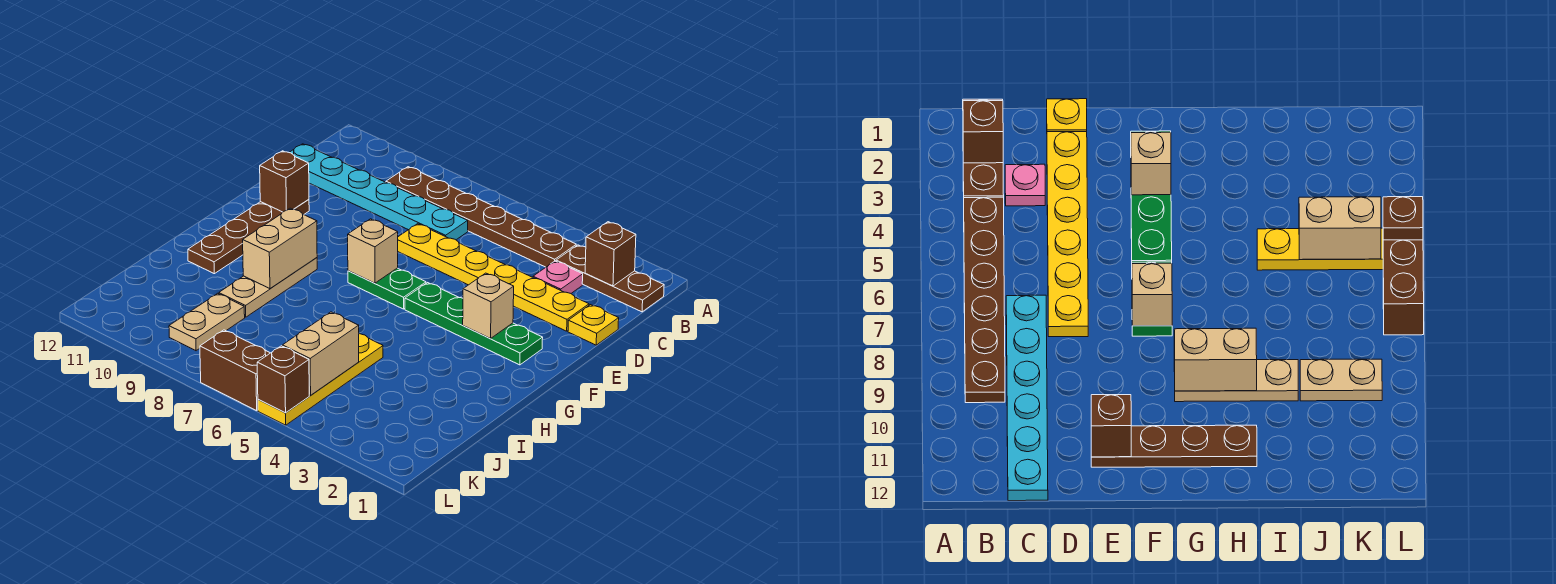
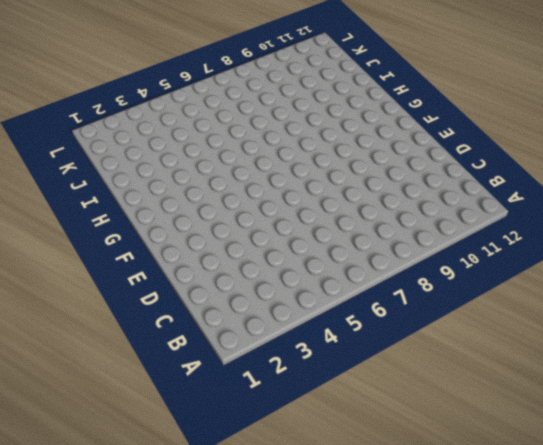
none -> brown plate B1:B3 level 1
none -> brown plate B4:B9 level 1
none -> pink plate C3 level 1

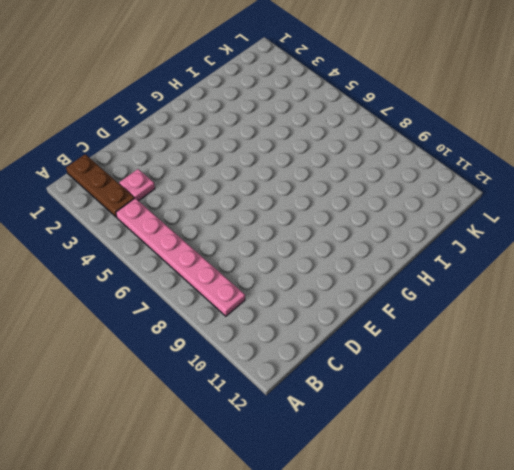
pink plate B4:B9 level 1 -> brown plate B4:B9 level 1
none -> cyan plate C7:C12 level 1
none -> yellow plate D1 level 1
none -> yellow plate D2:D7 level 1

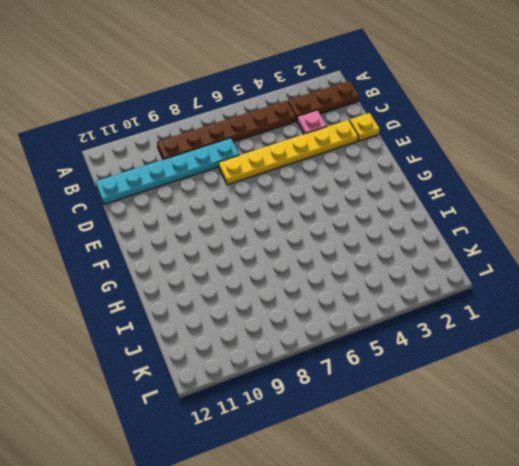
none -> brown plate E11:H11 level 1
none -> green plate F2:F5 level 1
none -> green plate F6:F7 level 1

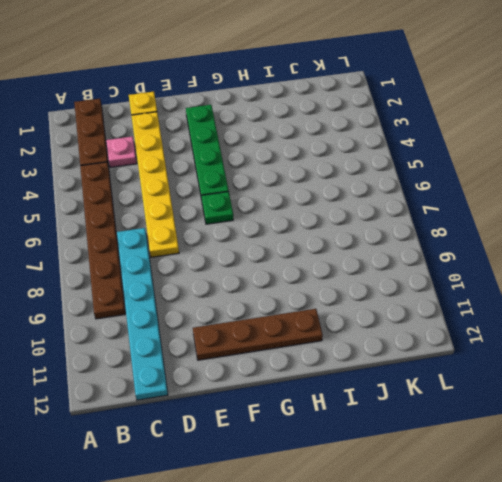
green plate F6 level 1 -> green plate F6:F7 level 1
none -> tan plate G9:I9 level 1
none -> yellow plate I5:L5 level 1
none -> tan plate J9:K9 level 1

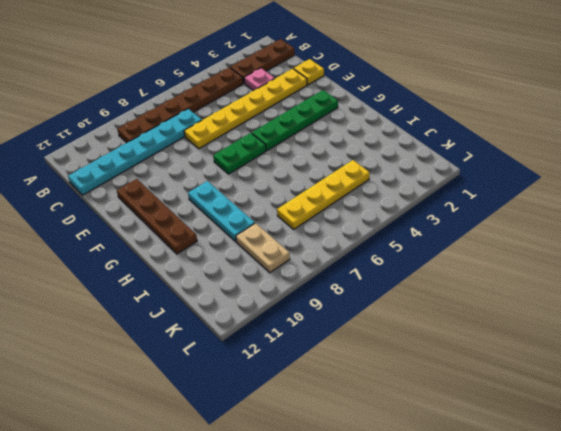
cyan plate G9:I9 level 1 -> tan plate G9:I9 level 1
yellow plate J4:J7 level 1 -> yellow plate I5:L5 level 1
none -> brown brick L6:L7 level 1
none -> brown brick B2 level 2
none -> brown brick E11 level 2

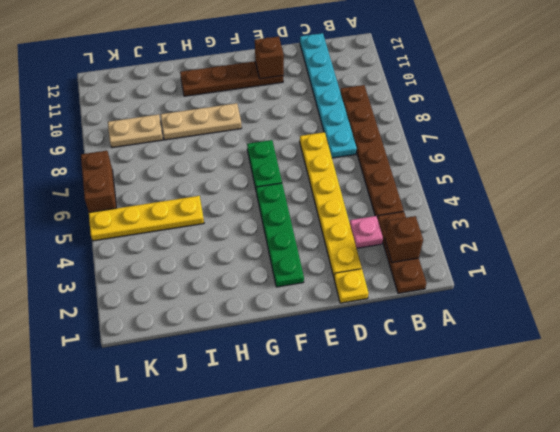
none -> tan brick F3 level 2
none -> tan brick F7 level 2
none -> tan brick G9:H9 level 2

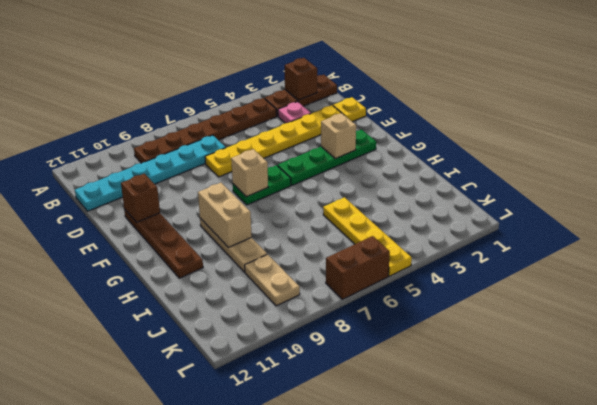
none -> tan brick J5:K5 level 2
none -> brown brick L5 level 2

